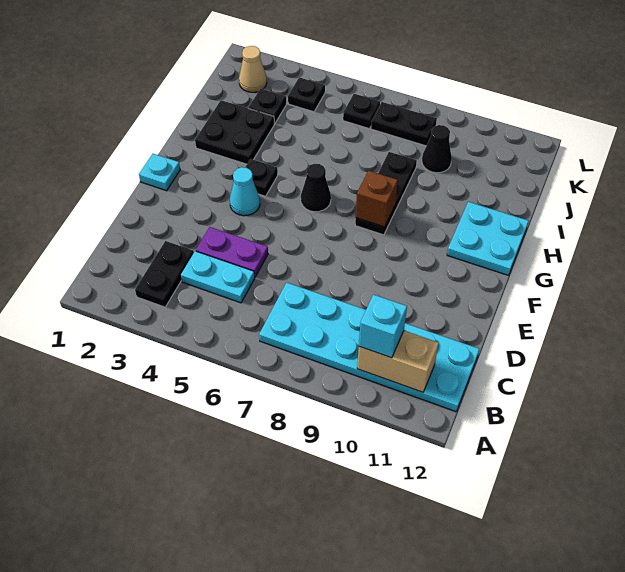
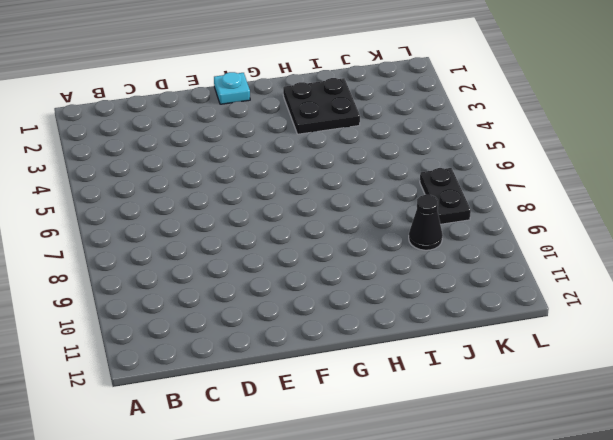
none -> black plate B3:C3 level 1
none -> cyan plate B7:C12 level 1
none -> cyan plate C4:C5 level 1

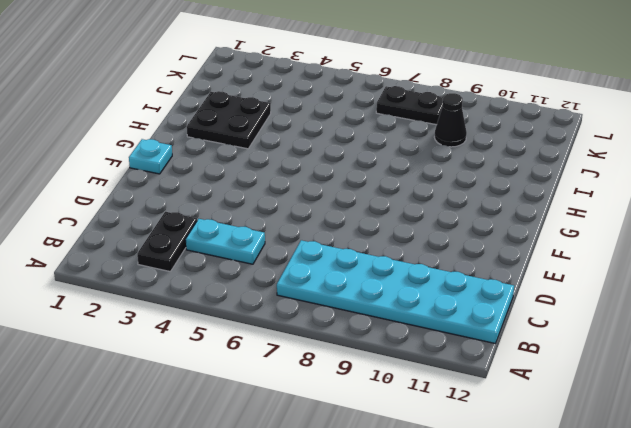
none -> purple plate D4:D5 level 1
none -> cyan cone F4 level 1
none -> black plate G4 level 1

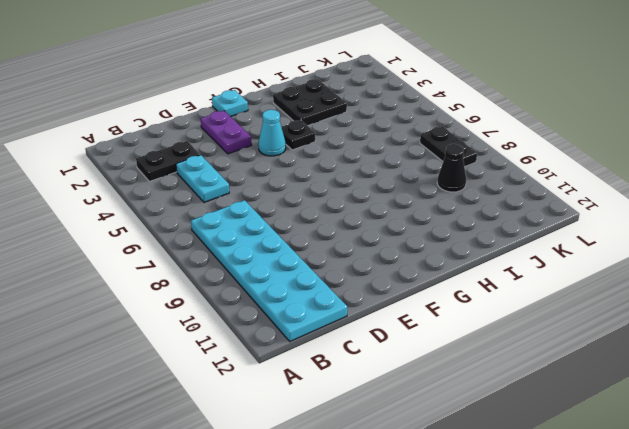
purple plate E2:E3 level 1 -> purple plate D4:D5 level 1
none -> black cone G6 level 1
none -> black plate G8:I8 level 1
none -> cyan plate G11:H12 level 1

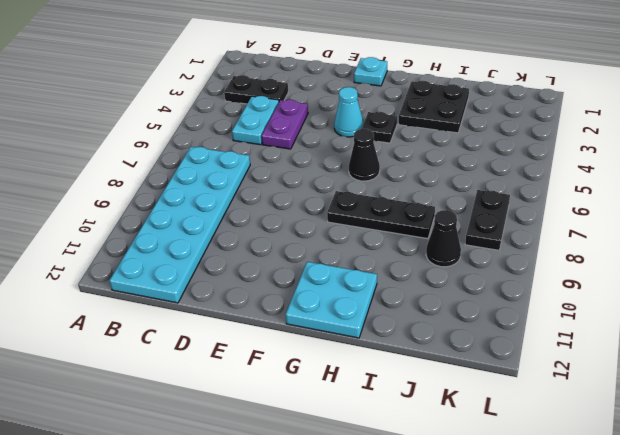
none -> black plate J3 level 1
none -> tan cone K2 level 1
none -> black plate K4 level 1

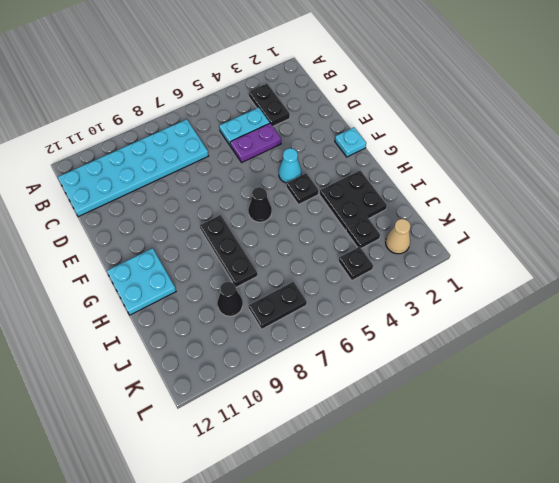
none -> black plate K6 level 1
none -> tan brick B10:B11 level 2
none -> brown brick G8 level 2

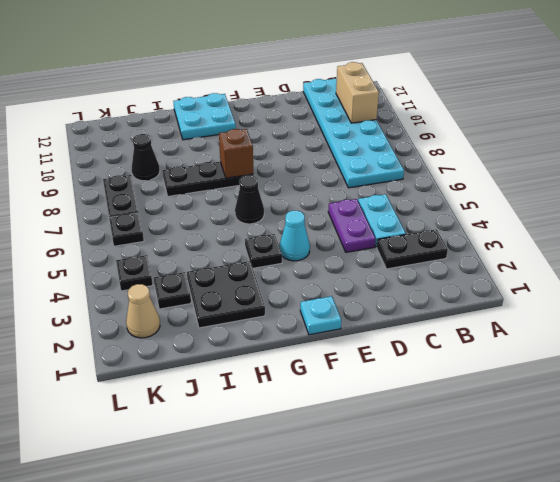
none -> cyan brick B10 level 3

